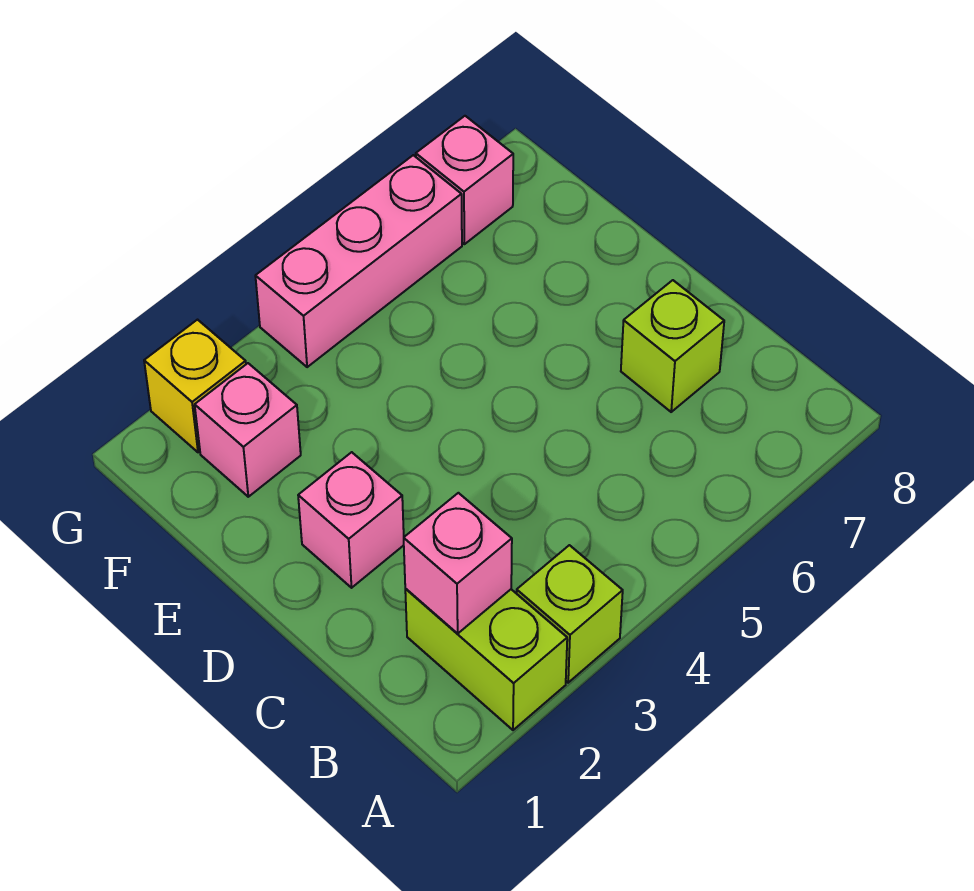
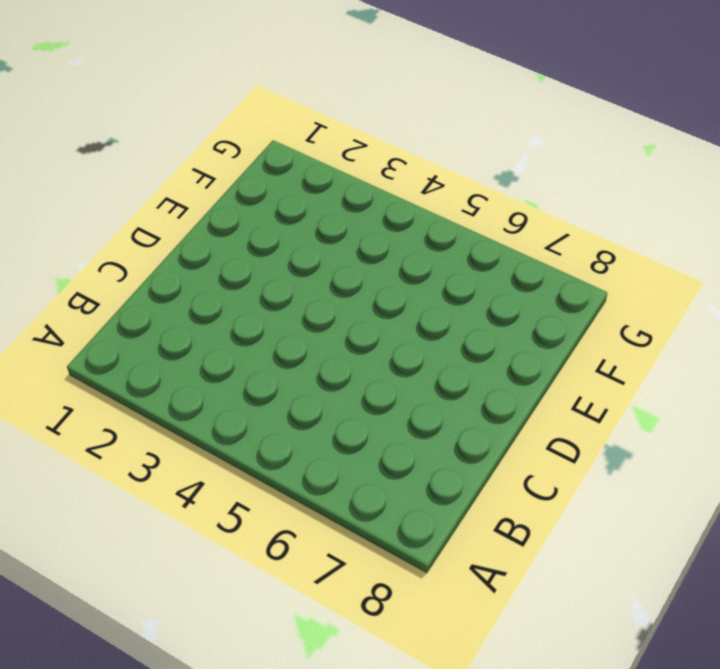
none -> lime brick A2:B2 level 1
none -> lime brick A3 level 1

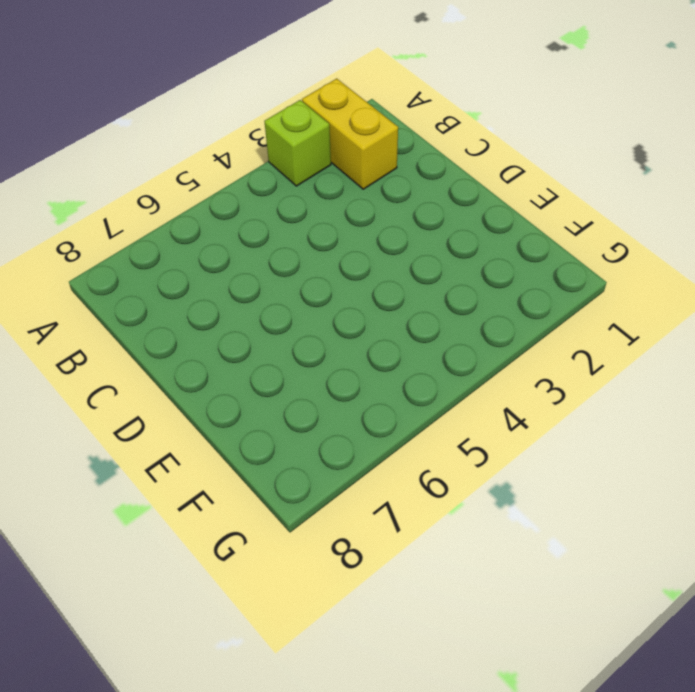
yellow brick A2:B2 level 1 -> lime brick A2:B2 level 1
none -> lime brick C7 level 1
none -> pink brick D2 level 1

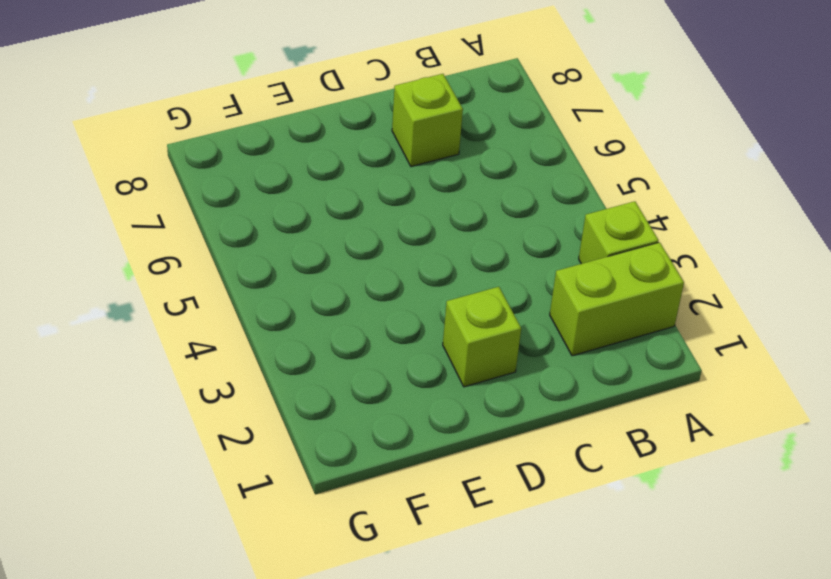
lime brick D2 level 1 -> pink brick D2 level 1
none -> pink brick F2 level 1
none -> yellow brick G2 level 1

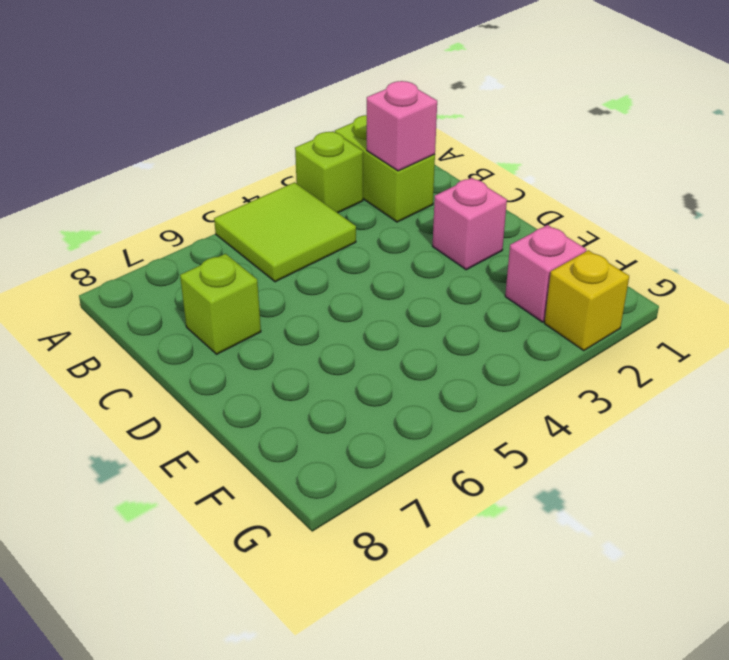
lime tile A4:B5 level 1 -> none
none -> pink brick G4:G6 level 1
none -> pink brick G7 level 1

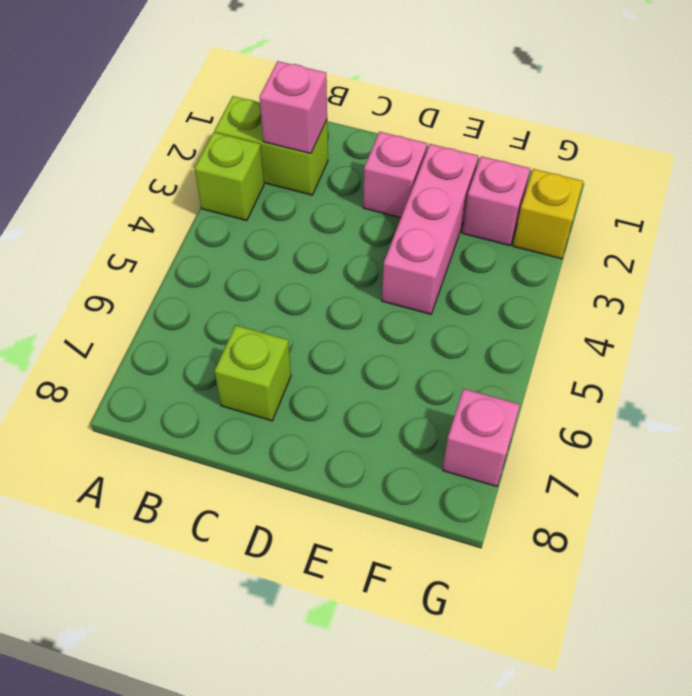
pink brick E2:E4 level 1 -> pink brick G4:G6 level 1

